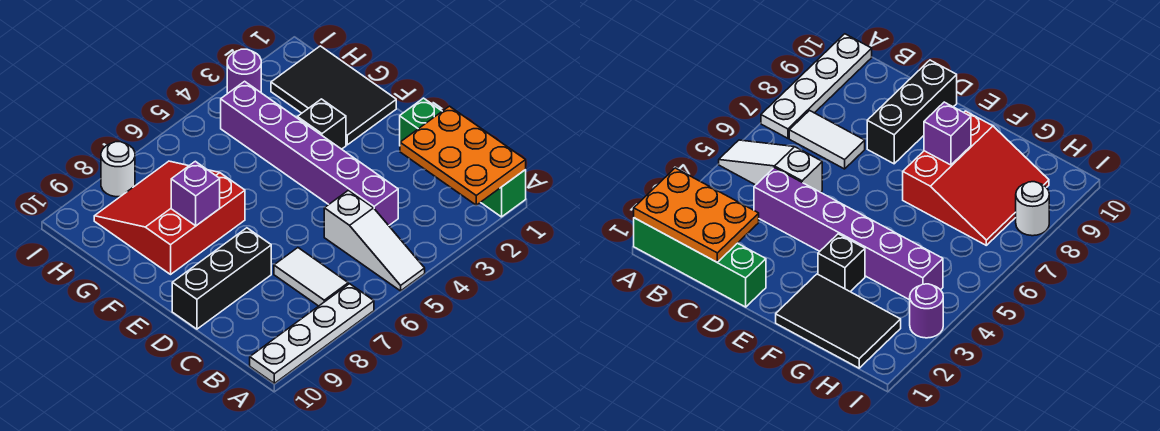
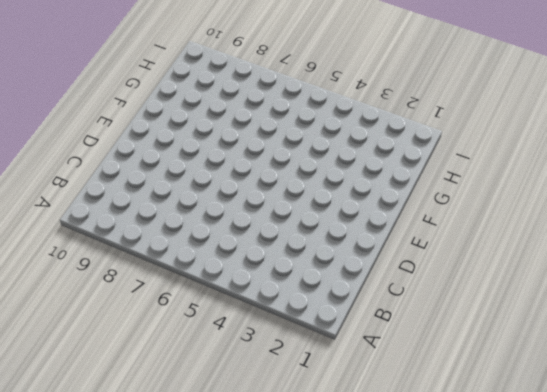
none -> green brick A1:D1 level 1
none -> white slope A5:C5 level 1 top C
none -> white plate A7:A10 level 1

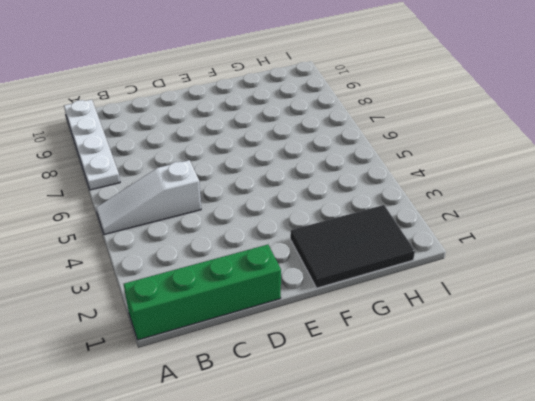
none -> white tile B7:C7 level 1
none -> purple brick C4:H4 level 1
none -> black brick D8:D10 level 1

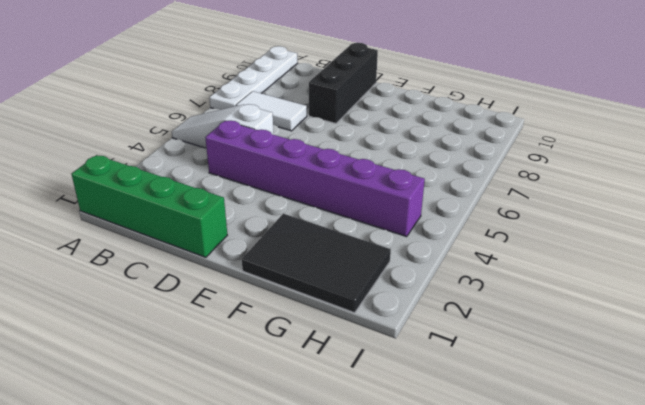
none -> black brick F3 level 1
none -> red slope F7:H9 level 1 top F
none -> purple round brick I3 level 1

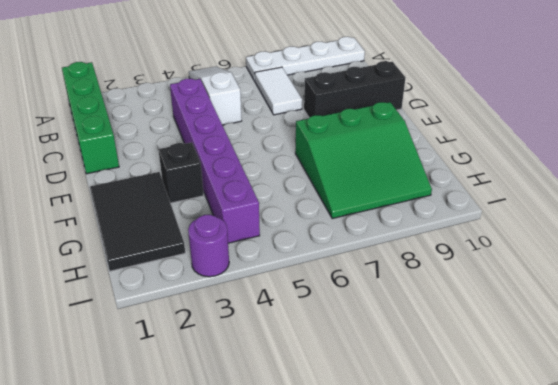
green slope F7:H9 level 1 top F -> red slope F7:H9 level 1 top F
none -> white round brick I8 level 1
none -> orange plate A1:C2 level 2
none -> purple brick F8 level 2

